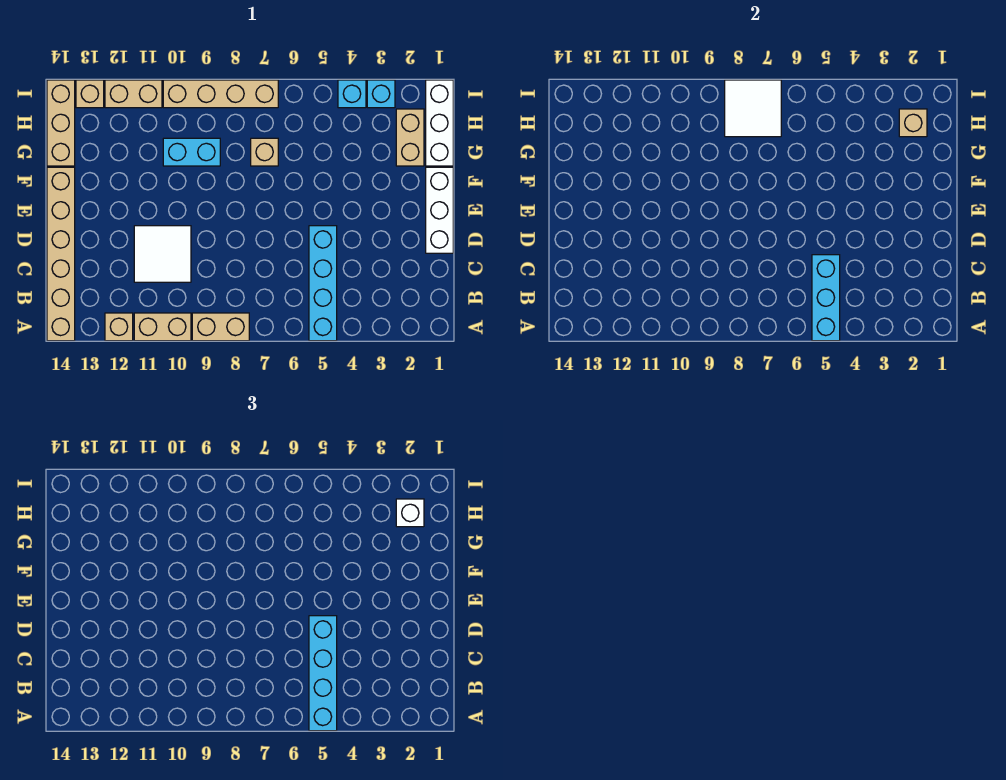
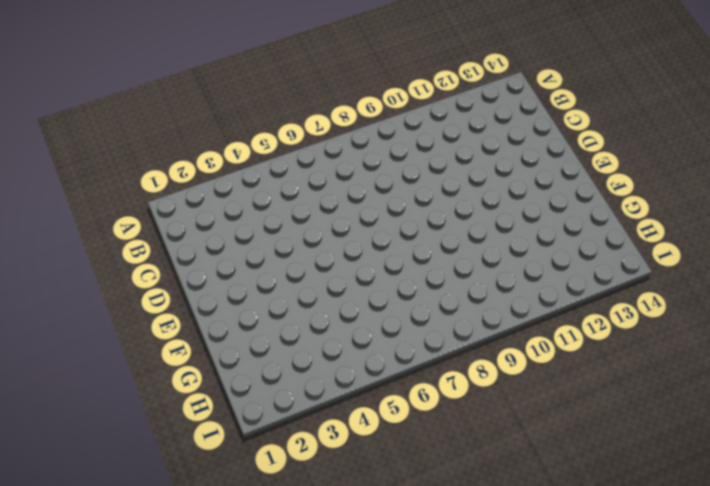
none -> cyan brick A5:D5 level 1
none -> tan brick A8:A9 level 1
none -> tan brick A10:A11 level 1

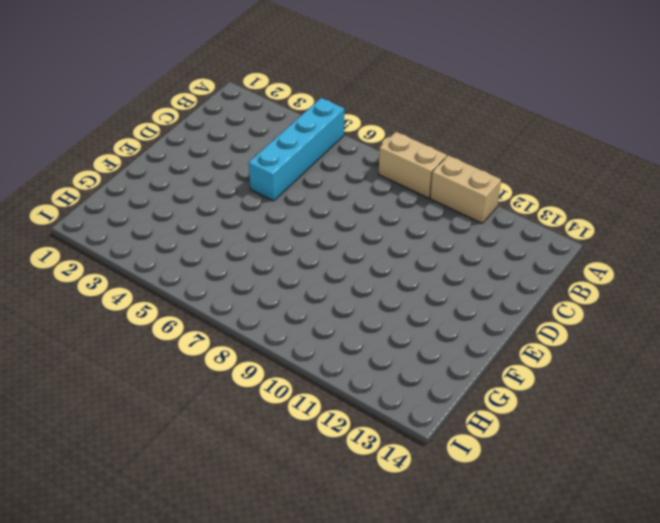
none -> tan brick A12 level 1
none -> tan brick A14:F14 level 1
none -> white tile C10:D11 level 1

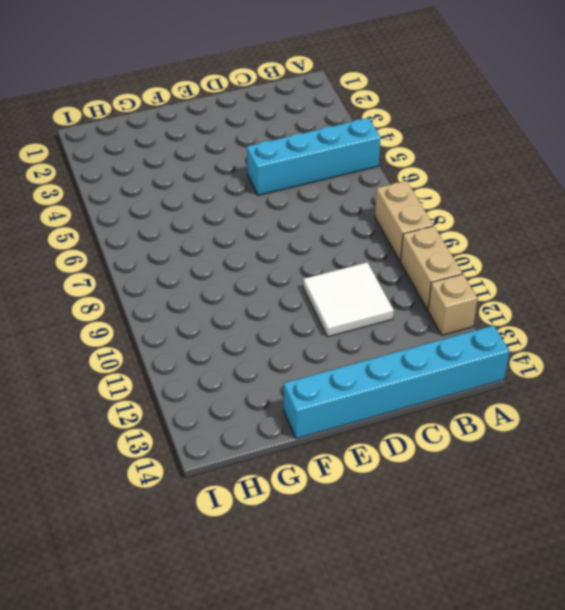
cyan brick A14:F14 level 1 -> tan brick A14:F14 level 1
none -> white brick D1:F1 level 1
none -> white brick G1:I1 level 1
none -> tan brick G2:H2 level 1

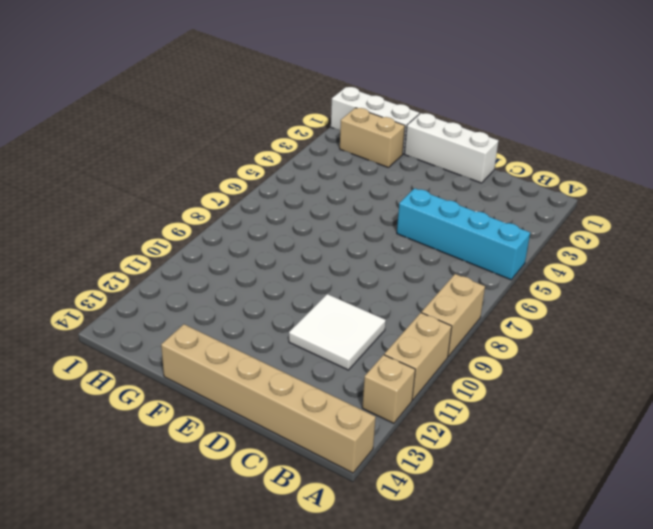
none -> tan brick G7 level 1
none -> cyan brick G9:G10 level 1
none -> tan brick G14:I14 level 1

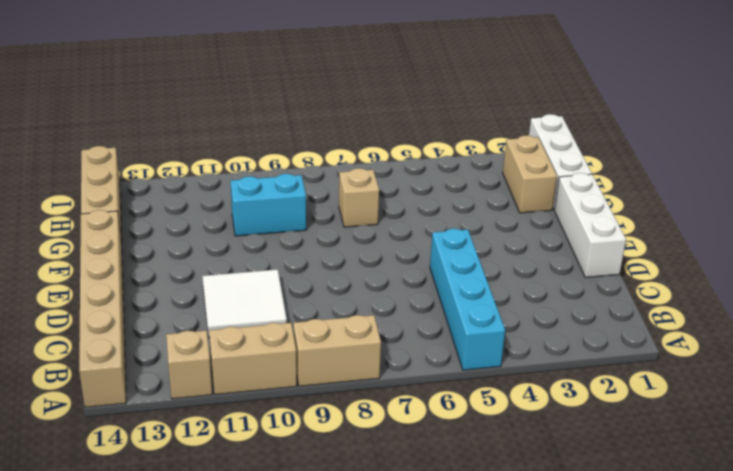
none -> cyan brick I3 level 1
none -> cyan brick I4 level 1
none -> tan brick I7:I10 level 1

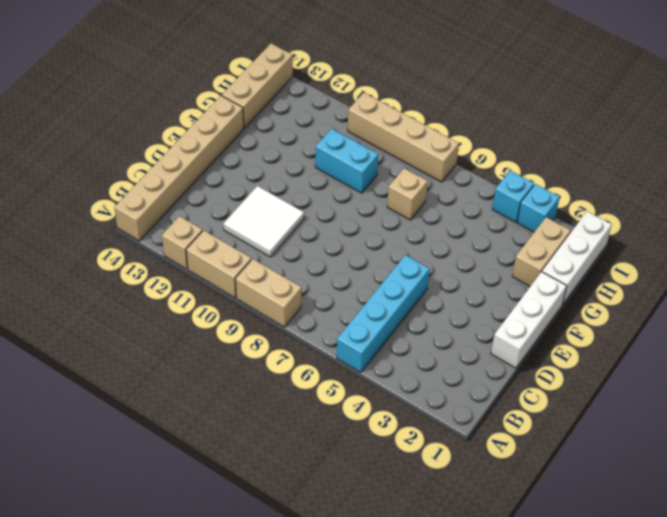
none -> tan brick I11:I12 level 1
none -> tan brick I13 level 1
none -> cyan brick A5:C5 level 2

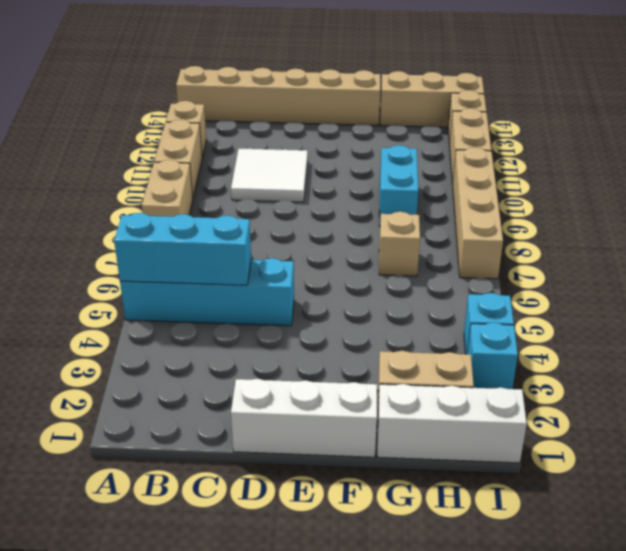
none -> tan brick H2 level 2
none -> white tile H7:I8 level 2
none -> cyan brick A5:D5 level 3

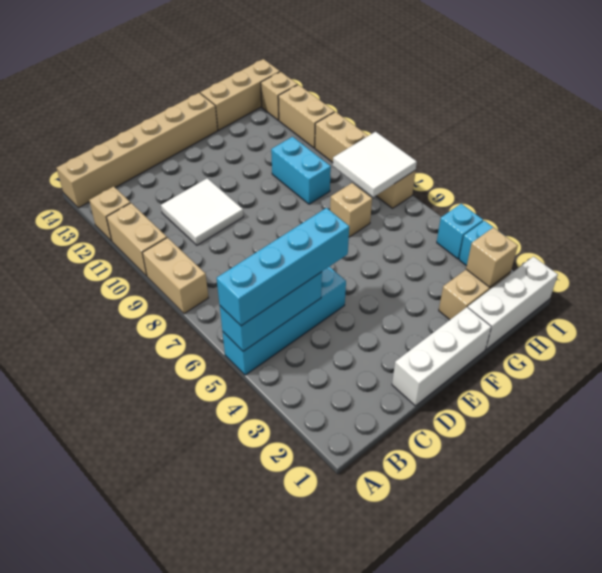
none -> white brick H2 level 3

